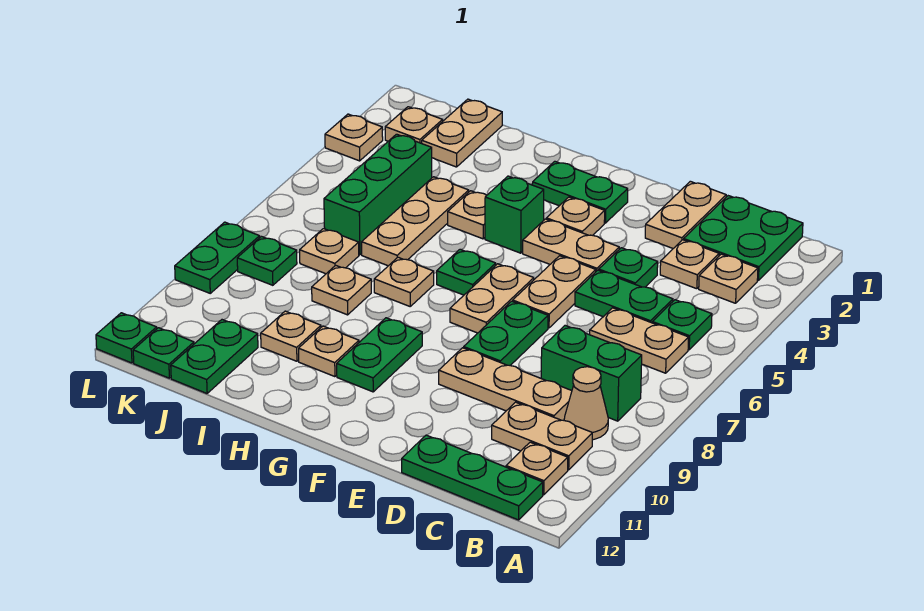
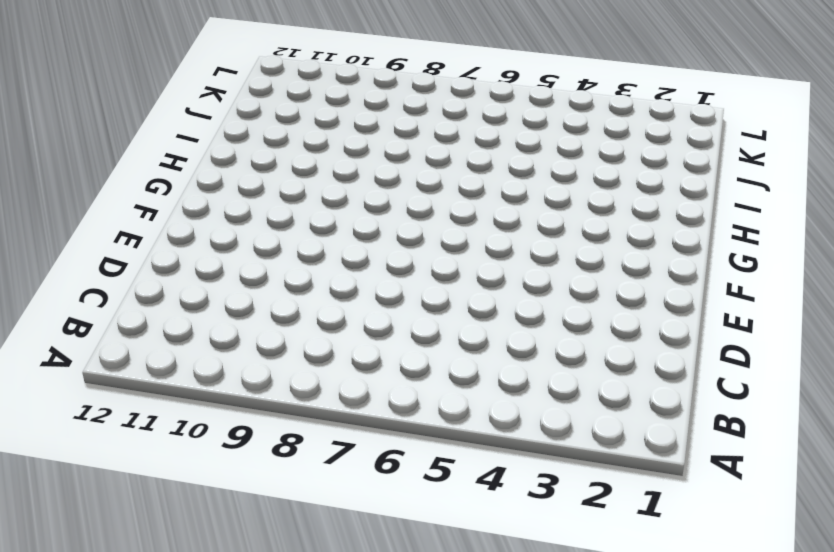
none -> green plate B1:C2 level 1
none -> tan plate B3 level 1
none -> green plate B5 level 1
none -> tan plate B6:C6 level 1

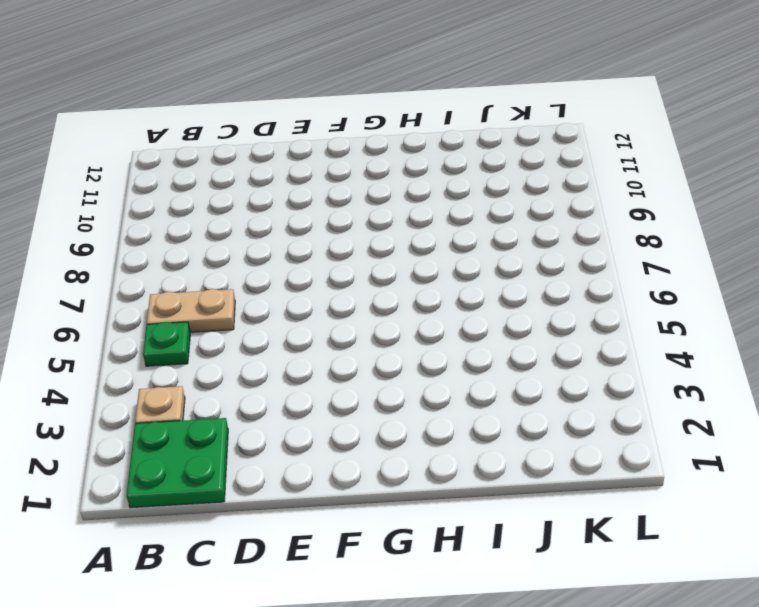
none -> green brick B8:C8 level 1
none -> tan cone B9 level 1
none -> tan plate B10:C10 level 1
none -> tan plate B11 level 1

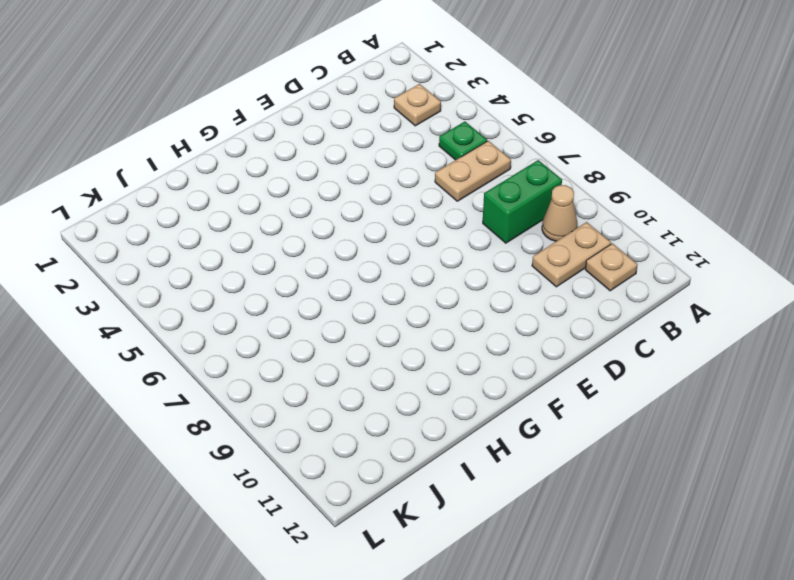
none -> green plate B1:C2 level 1
none -> green plate B12:D12 level 1
none -> tan plate C3 level 1
none -> green plate C5:D5 level 1

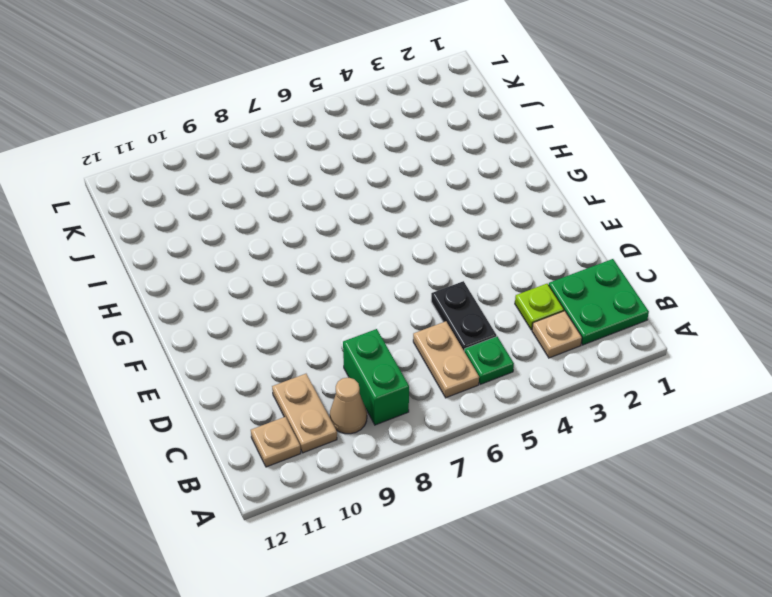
lime plate C3 level 1 -> tan plate C3 level 1
black plate C5:D5 level 1 -> green plate C5:D5 level 1
none -> green plate B12:D12 level 1
none -> tan plate C9:E9 level 1
none -> tan plate D1:D2 level 1
none -> green plate D4 level 1

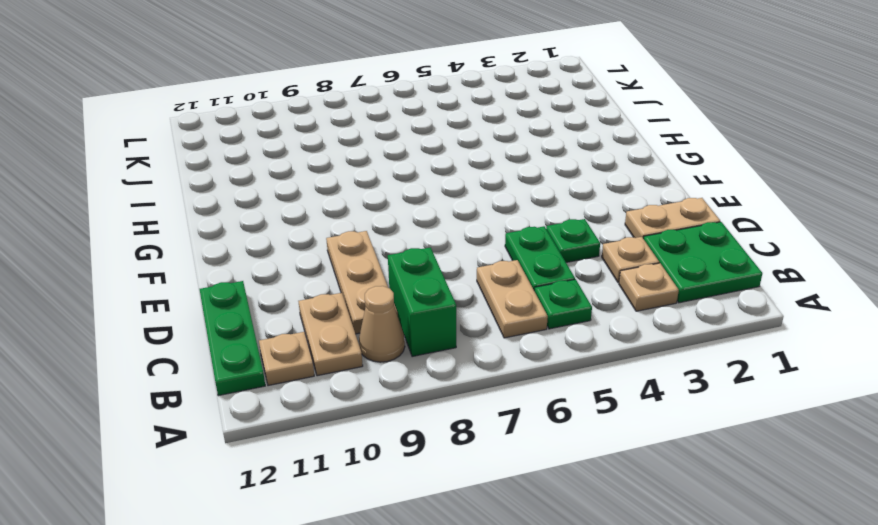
none -> tan plate E4:F4 level 1
none -> tan plate E5:E6 level 1
none -> green plate E7:E8 level 1
none -> green plate F2:G2 level 1

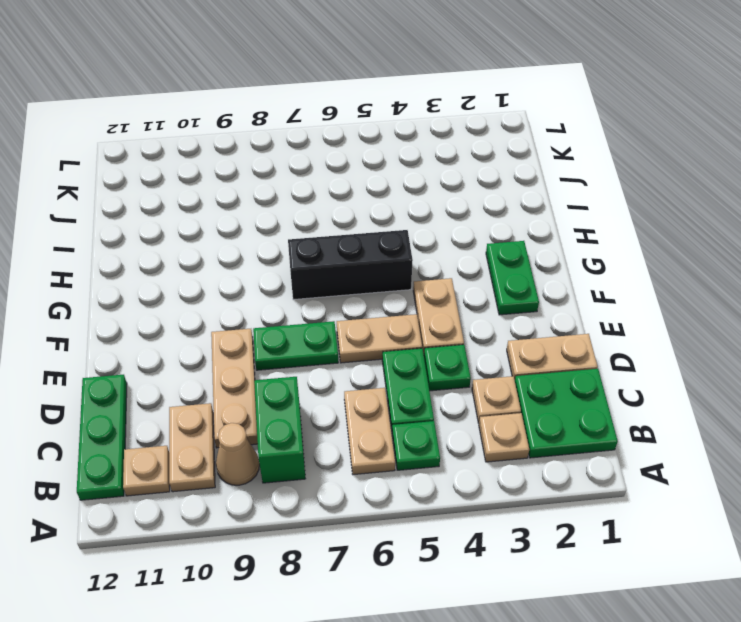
black brick G5:G7 level 1 -> green plate G6 level 1
none -> tan plate F3 level 1
none -> tan plate F6:F7 level 1
none -> green brick G4 level 1
none -> green plate G9:G10 level 1

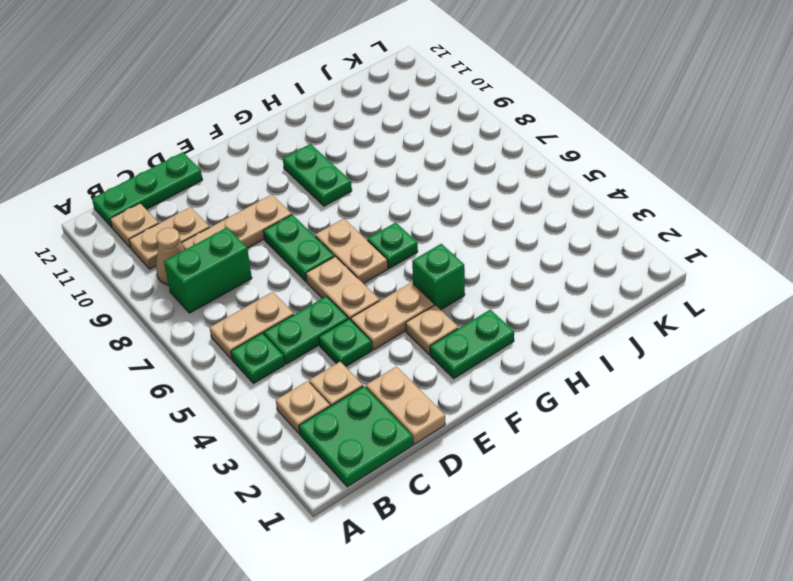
none -> tan plate H4 level 1
none -> tan plate H7 level 1
none -> tan plate H10 level 1
none -> tan plate I4:I6 level 1

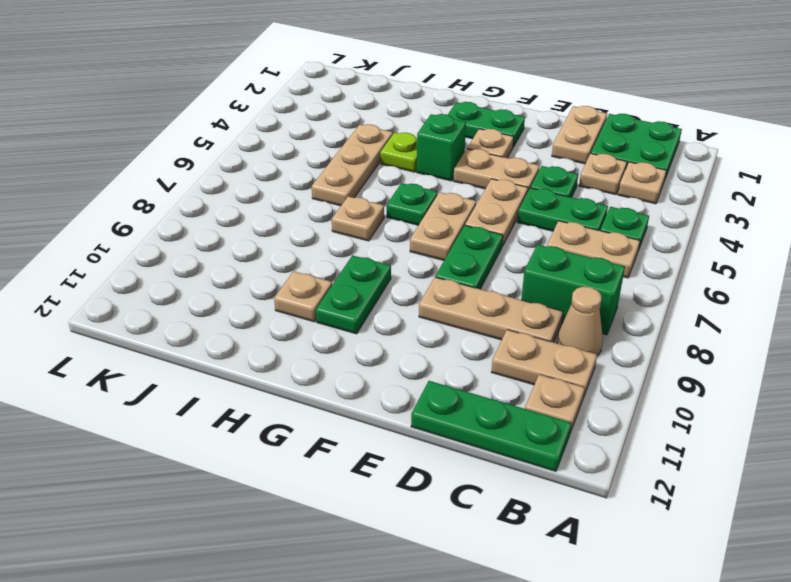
lime plate H4 level 1 -> tan plate H4 level 1
none -> tan plate I8 level 1
none -> tan plate I10 level 1
none -> tan plate J1:J2 level 1
none -> green brick J4:J6 level 1

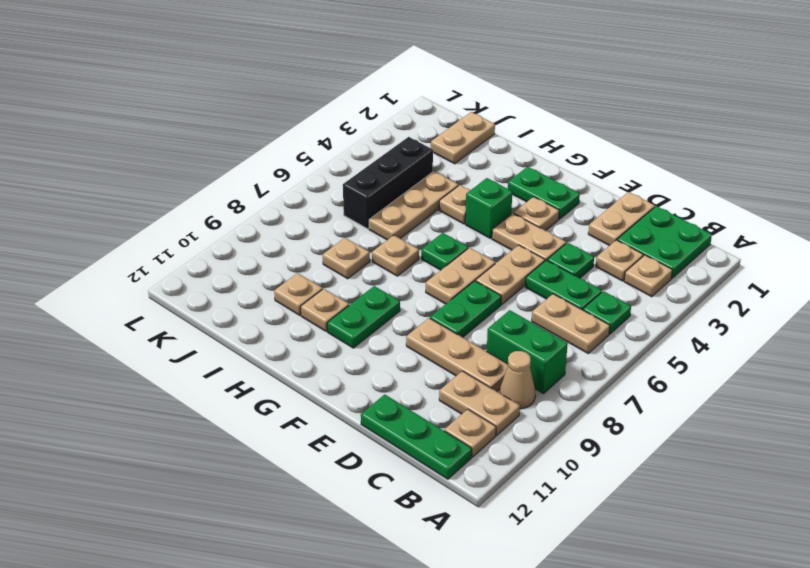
black brick J4:J6 level 1 -> green brick J4:J6 level 1
none -> tan plate J7 level 1
none -> green plate J11:J12 level 1
none -> tan plate K2 level 1
none -> green plate K8 level 1

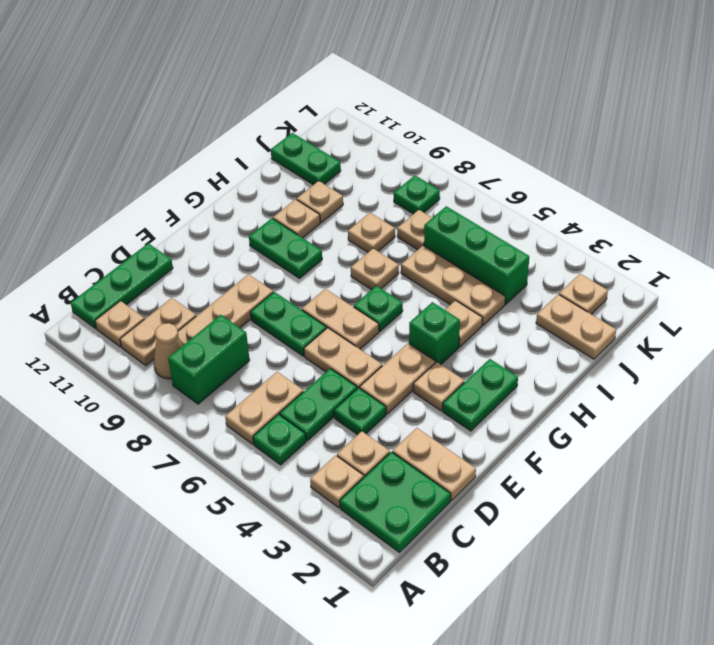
none -> green plate K12 level 1
none -> tan plate L3 level 1
none -> green plate L8:L9 level 1
none -> green plate L12 level 1

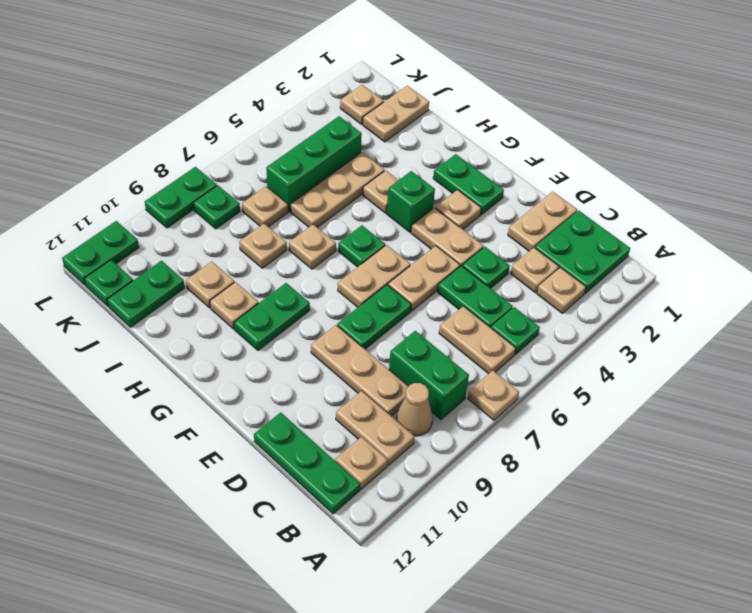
tan plate A7 level 1 -> tan plate L3 level 1
green plate L11:L12 level 1 -> green plate L12 level 1

